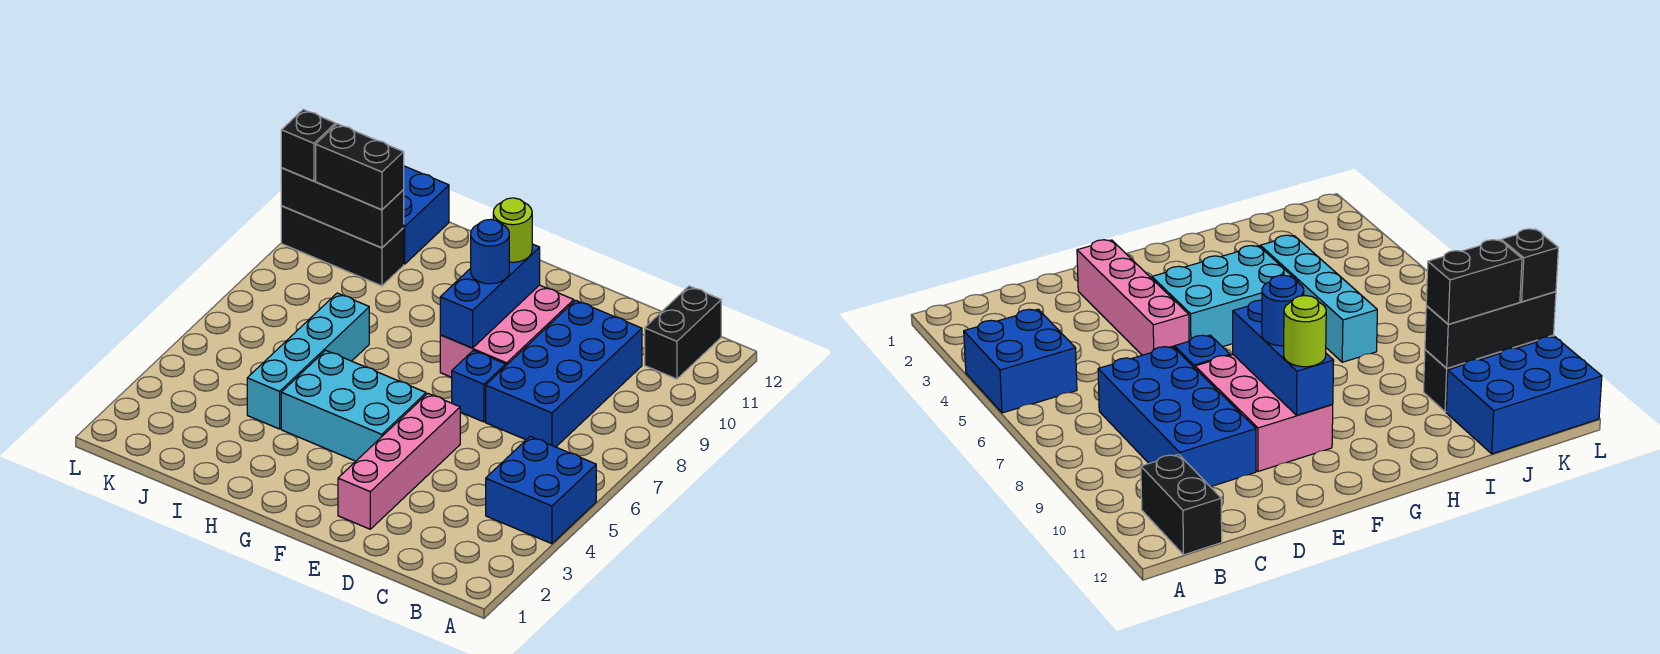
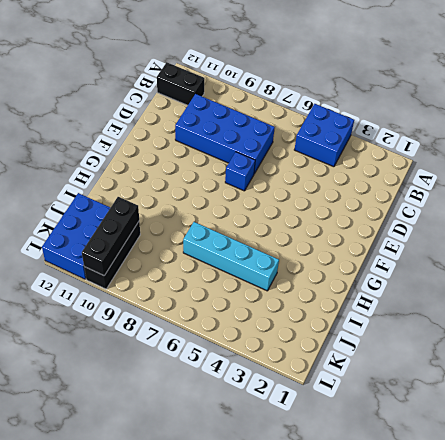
none -> pink brick E2:E5 level 1
none -> pink brick E8:F10 level 1
none -> cyan brick F4:H5 level 1

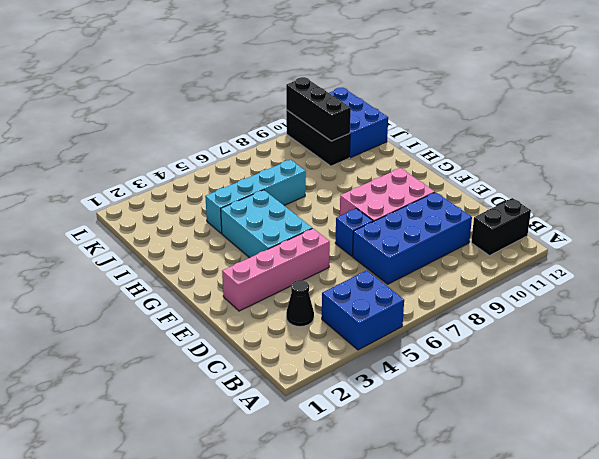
black cone C3 level 1 -> none
none -> blue brick F8:F10 level 2
none -> blue round brick F9 level 3
none -> lime round brick F10 level 3

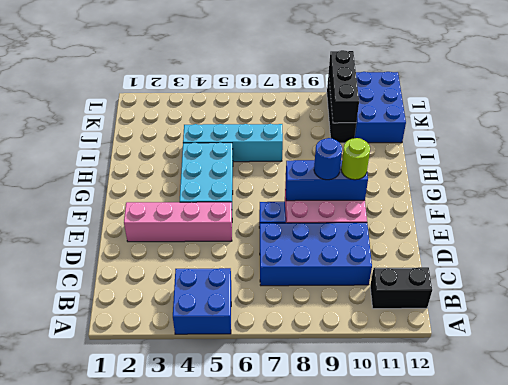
none -> black brick J10:K10 level 3
none -> black brick L10 level 3

